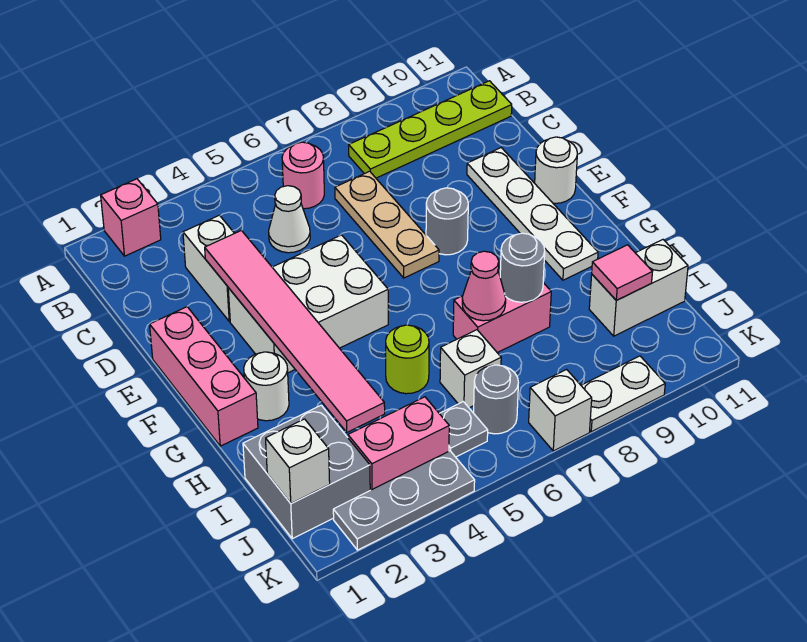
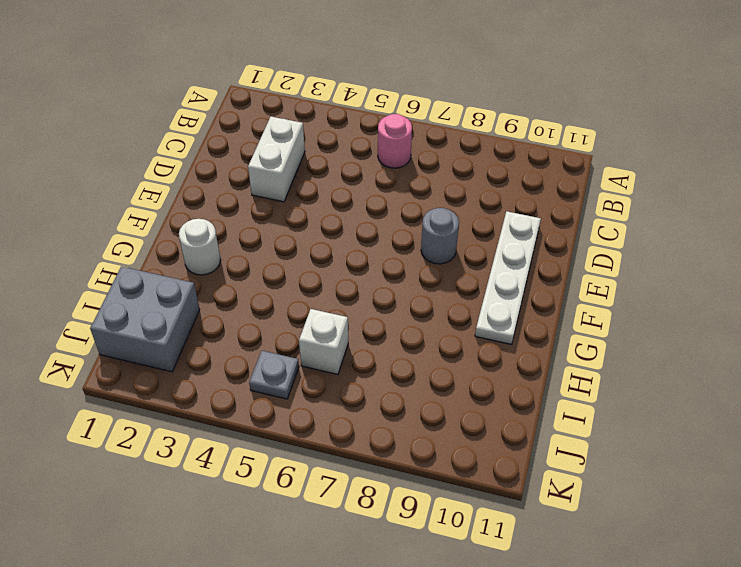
none -> pink brick A2 level 1
none -> lime plate B8:B11 level 1
none -> white cone C5 level 1

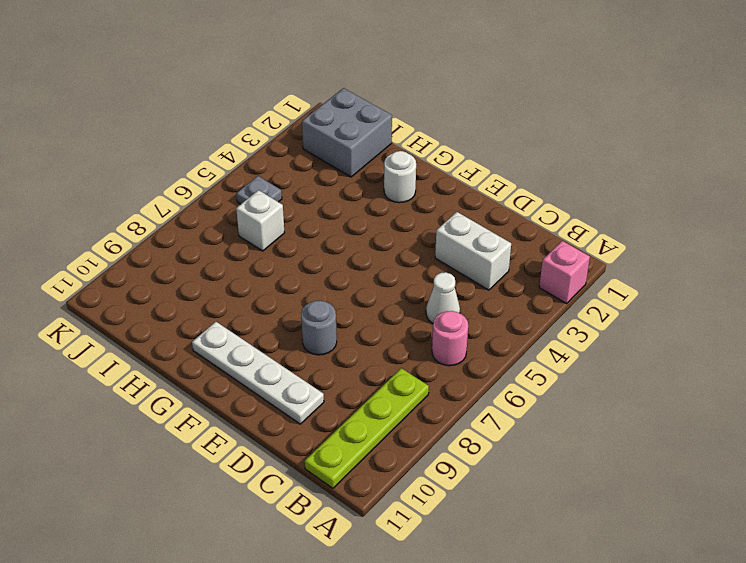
none -> tan plate C7:E7 level 1
none -> pink brick E1:G1 level 1
none -> white brick E3:F5 level 1

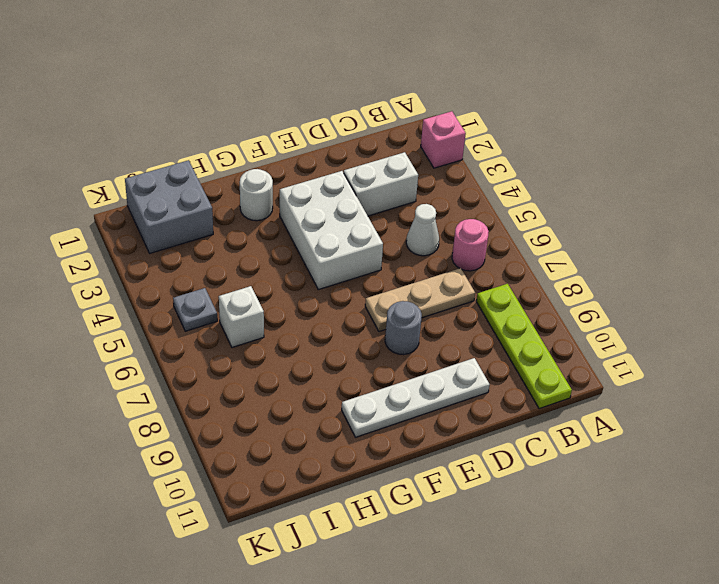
none -> pink brick E1:G1 level 1
none -> white round brick E11 level 1
none -> lime round brick H5 level 1

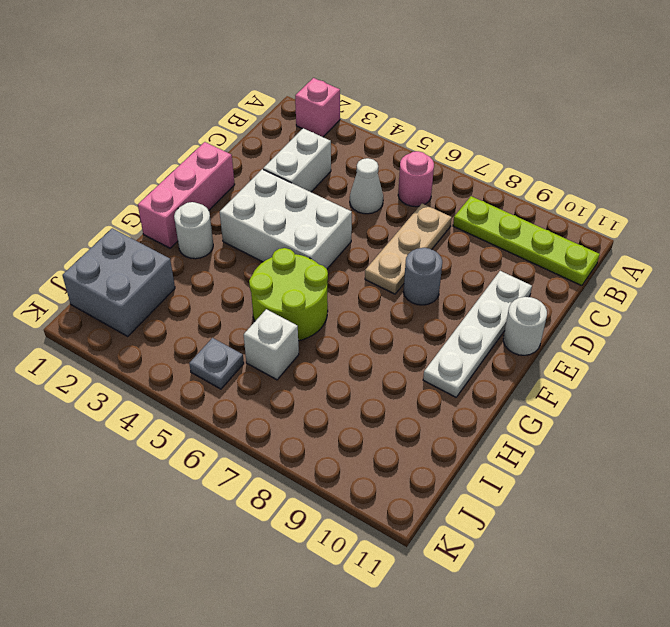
lime round brick G5:H6 level 1 -> lime round brick H5 level 1
none -> pink brick H7:H8 level 1
none -> white brick I10:I11 level 1
none -> pink brick J3:J4 level 1

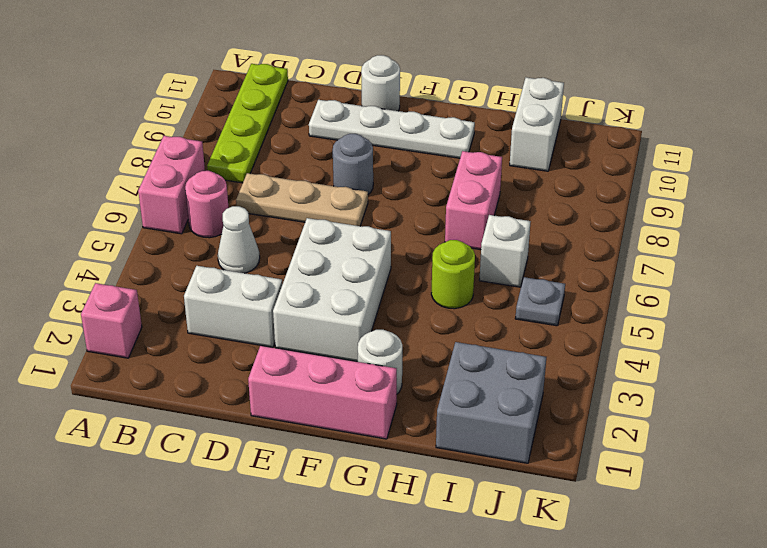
pink brick A6:A7 level 1 -> pink brick J3:J4 level 1
none -> grey round brick J6 level 1
none -> grey plate K2:K4 level 1
none -> white brick K7 level 1

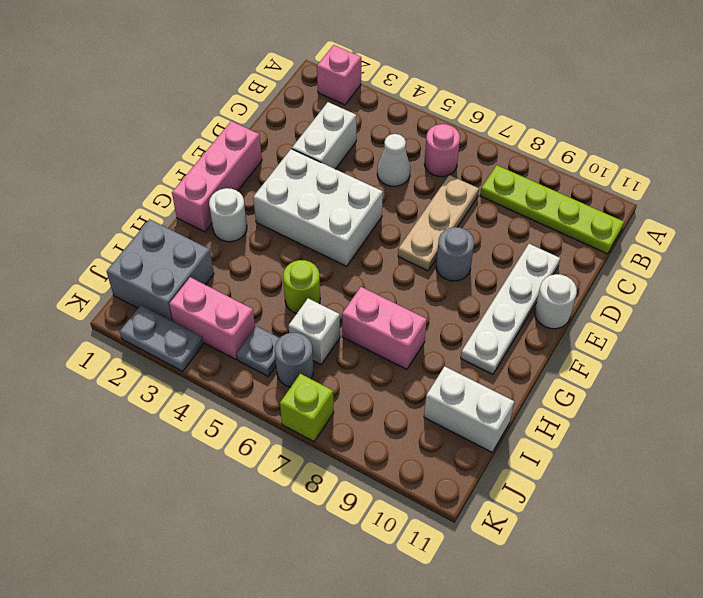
grey plate K2:K3 level 1 -> grey plate K2:K4 level 1
lime brick K7 level 1 -> white brick K7 level 1
none -> white plate K8:K9 level 1
none -> pink tile D3:I3 level 2
none -> pink cone H7 level 2

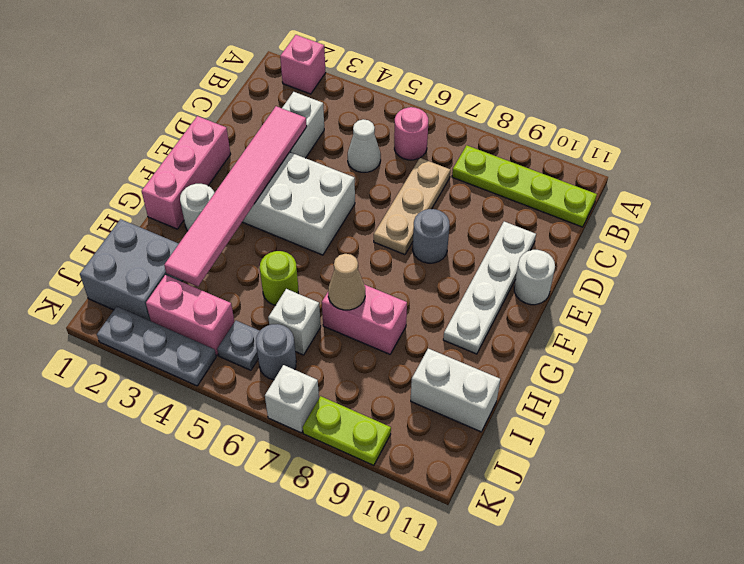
tan cone H7 level 2 -> pink cone H7 level 2
lime plate K8:K9 level 1 -> white plate K8:K9 level 1
none -> grey round brick H8 level 2
none -> pink tile I10 level 2
none -> white brick J1 level 2

